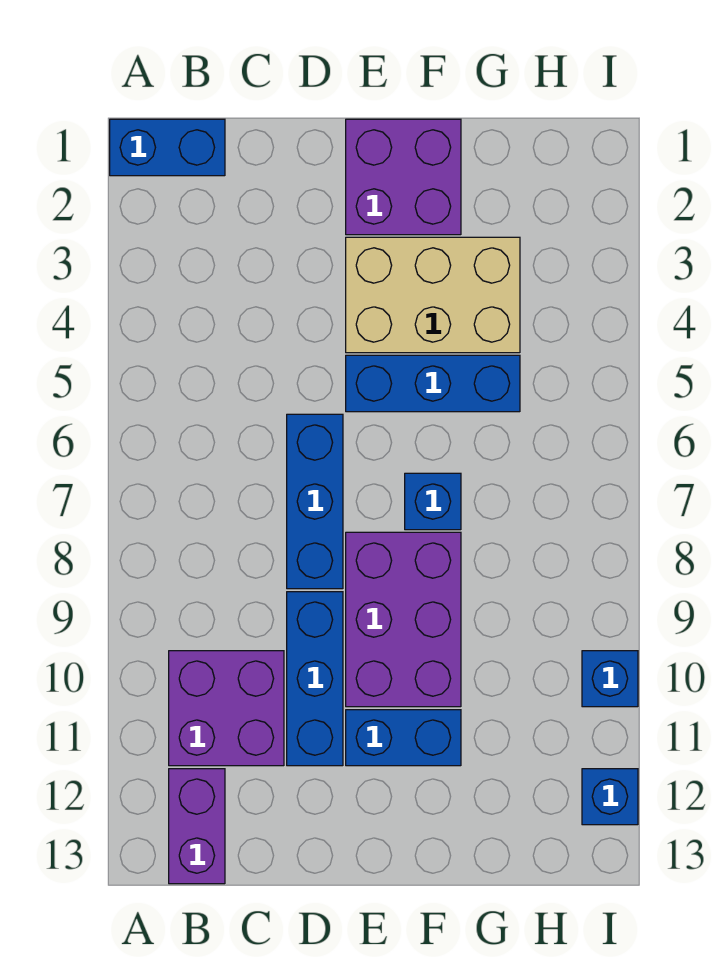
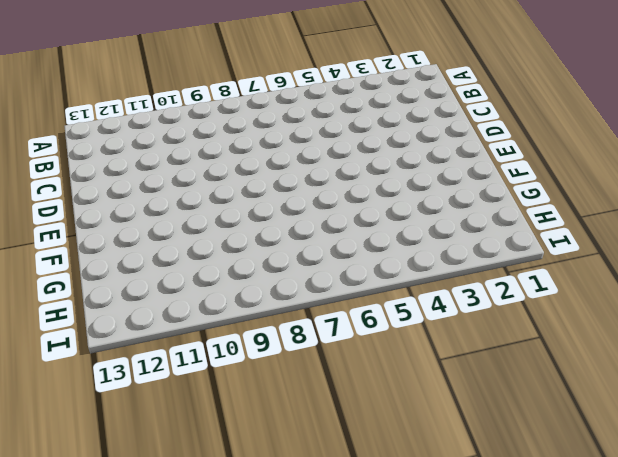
none -> blue brick A1:B1 level 1
none -> purple brick B10:C11 level 1
none -> purple brick B12:B13 level 1

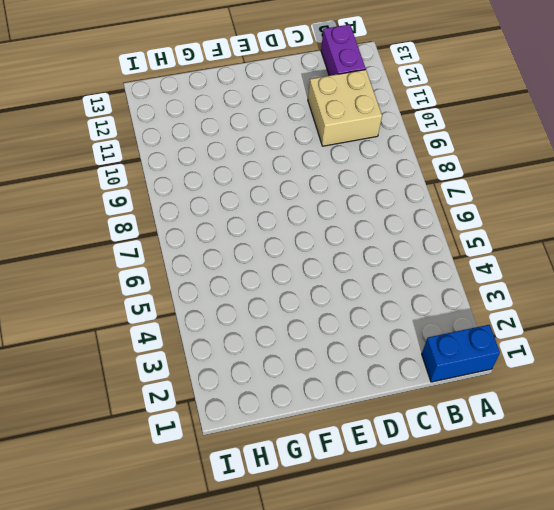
tan brick B10:C11 level 1 -> purple brick B10:C11 level 1
none -> blue brick D6:D8 level 1
none -> blue brick D9:D11 level 1
none -> purple brick E1:F2 level 1

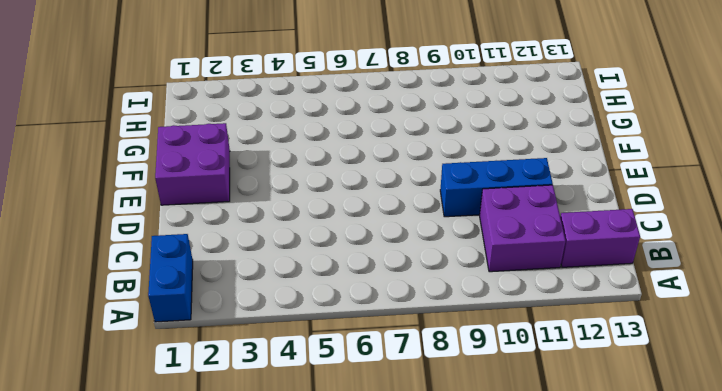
none -> blue brick D6:D8 level 1
none -> tan brick E3:G4 level 1
none -> blue brick E5:G5 level 1

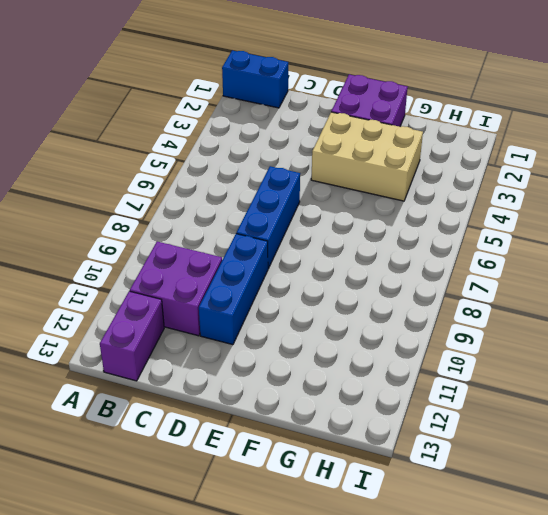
none -> blue brick E5:G5 level 1
none -> purple brick E8:F10 level 1
none -> blue brick E11:F11 level 1

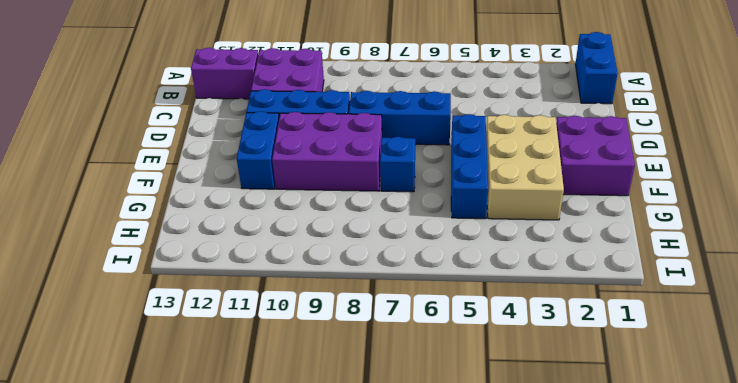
none -> blue brick I10 level 1
none -> blue brick I12 level 1

